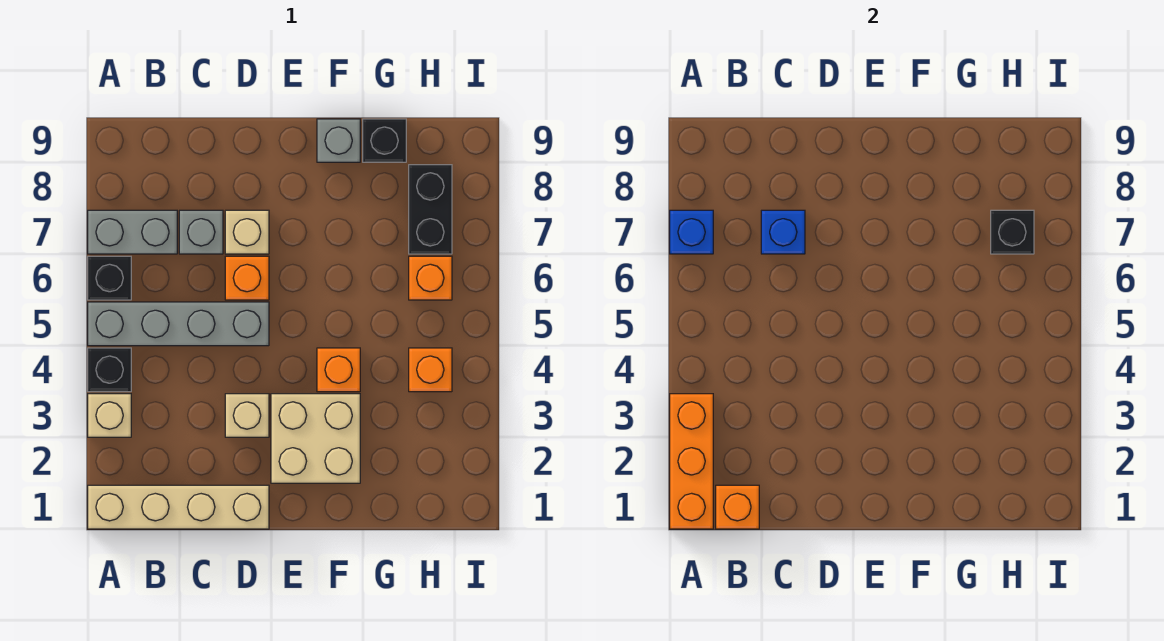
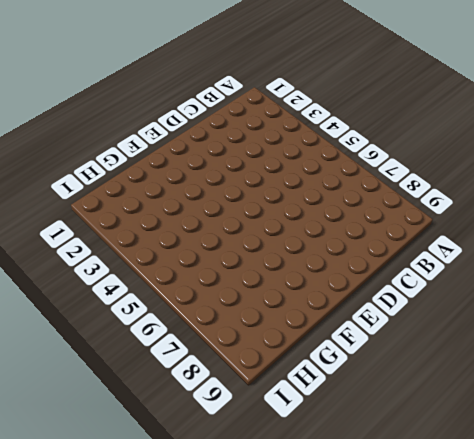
none -> tan brick A1:D1 level 1
none -> tan brick A3 level 1
none -> black brick A4 level 1

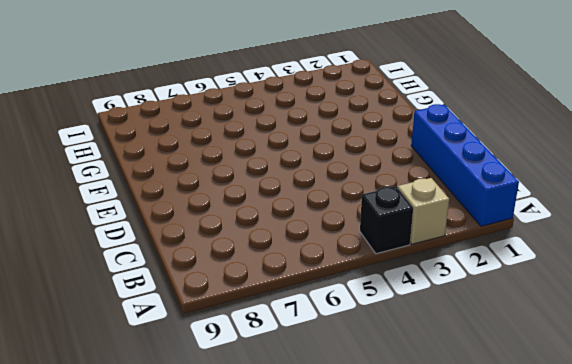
blue brick A1:D1 level 1 -> tan brick A1:D1 level 1
none -> grey brick A5:D5 level 1
none -> black brick A6 level 1
none -> grey brick A7:B7 level 1

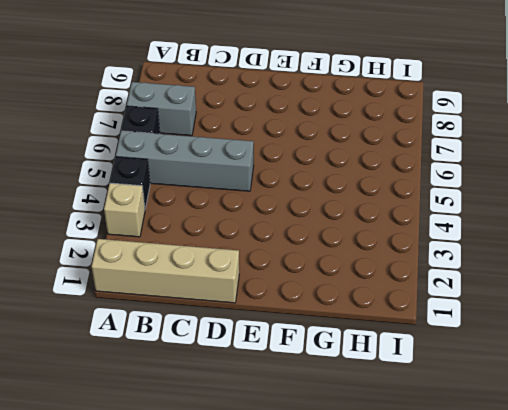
none -> grey brick C7 level 1
none -> tan brick D3 level 1
none -> orange brick D6 level 1

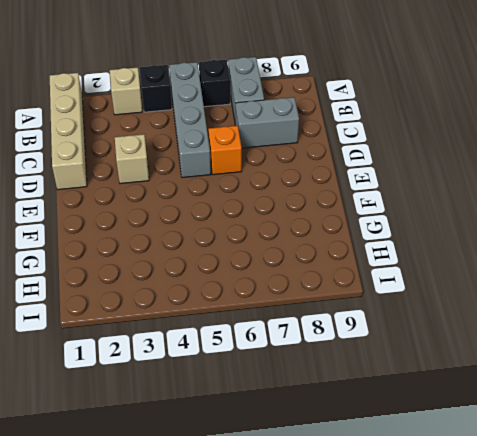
grey brick C7:C8 level 1 -> grey brick C7 level 1
none -> tan brick D7 level 1
none -> tan brick E2:F3 level 1
none -> orange brick F4 level 1

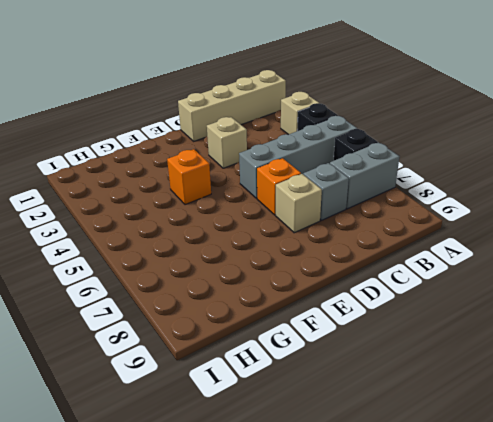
none -> tan brick E2:F3 level 1
none -> grey brick F9 level 1
none -> black brick G9 level 1

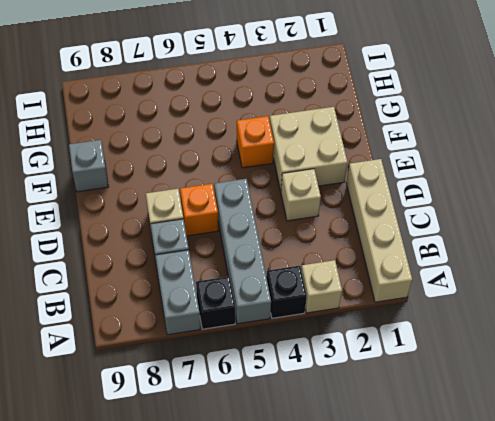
none -> black brick G9 level 1
none -> orange brick H4 level 1
none -> orange brick H6 level 1

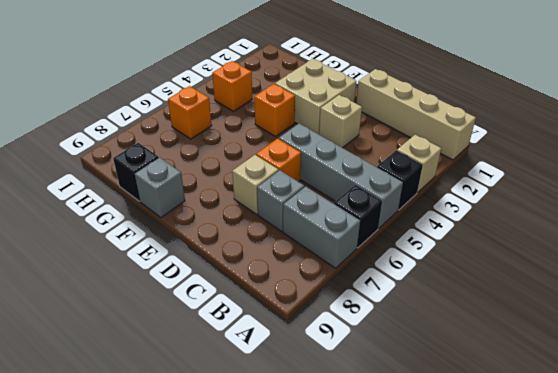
none -> black brick H7:H8 level 1
none -> orange brick A1:A3 level 2
none -> blue brick A7 level 2

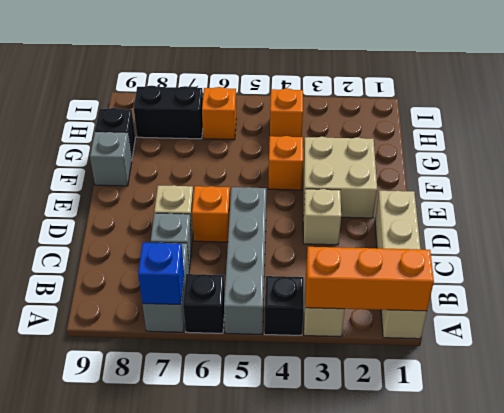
none -> orange brick B1 level 2
none -> blue brick C7 level 2
none -> black brick H7 level 2

